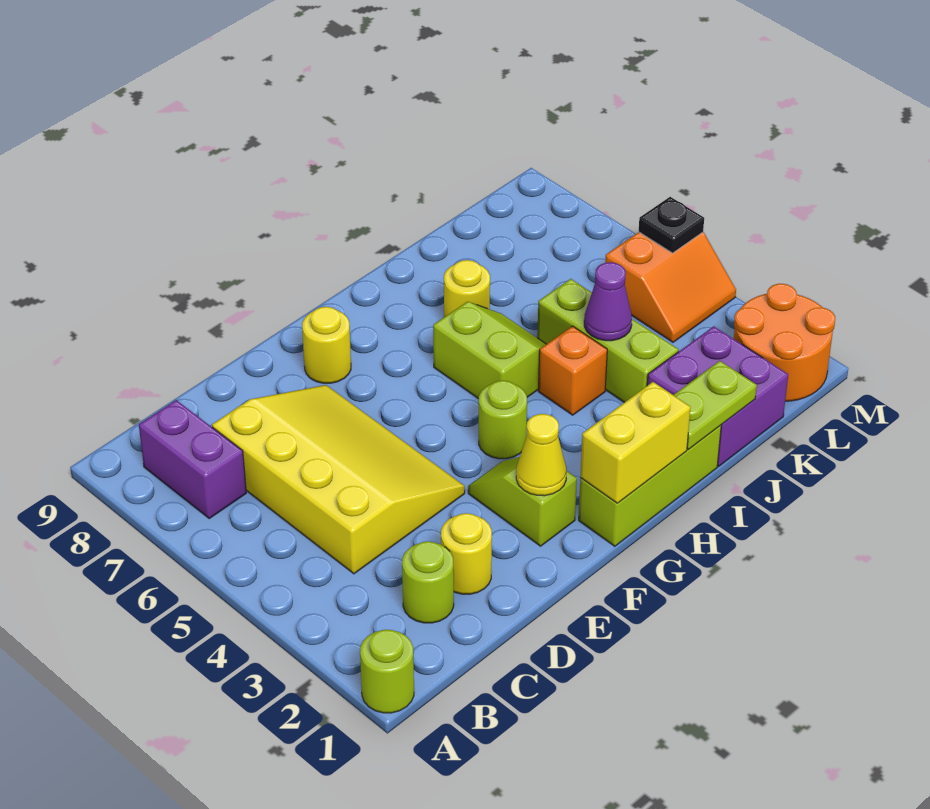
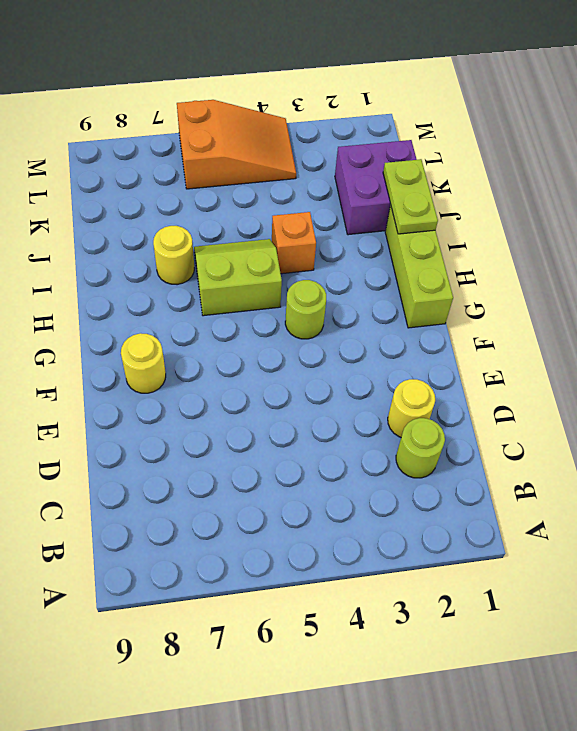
orange slope L4:M6 level 1 top 6 -> orange slope L4:M5 level 1 top 5
none -> lime round brick A1 level 1
none -> purple brick B7:B8 level 1
none -> yellow slope C4:E7 level 1 top C

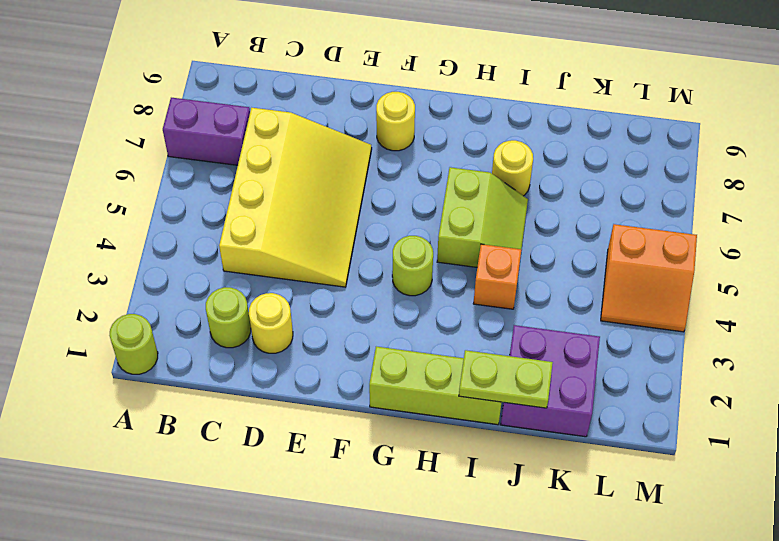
purple brick A7:B7 level 1 -> purple brick B7:B8 level 1
none -> lime slope F2:F3 level 1 top 2
none -> lime brick J3:J5 level 1
none -> orange round brick L1:M2 level 1

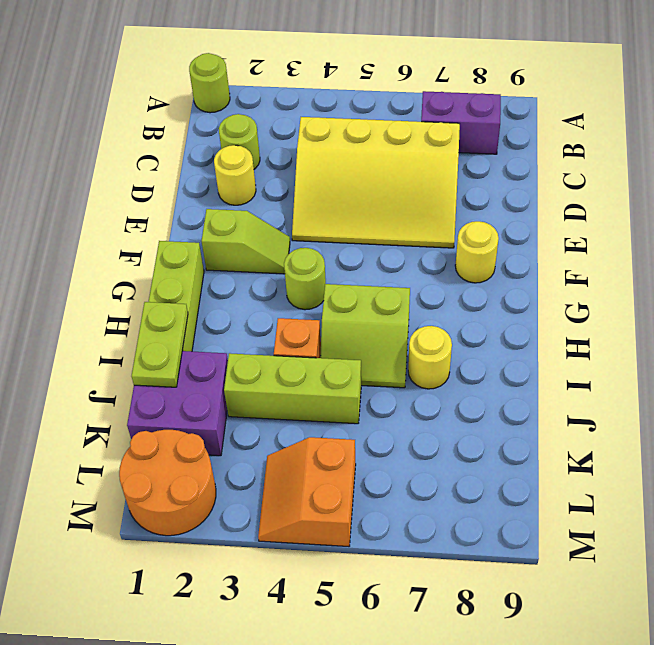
none -> yellow cone F2 level 2
none -> yellow brick G1:H1 level 2
none -> purple cone J4 level 2

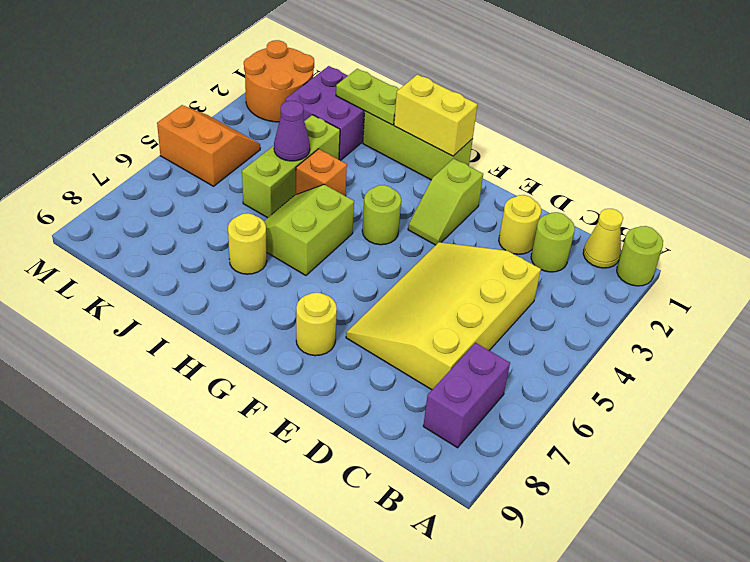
yellow cone B1 level 1 -> yellow cone F2 level 2
none -> black plate M5 level 2

